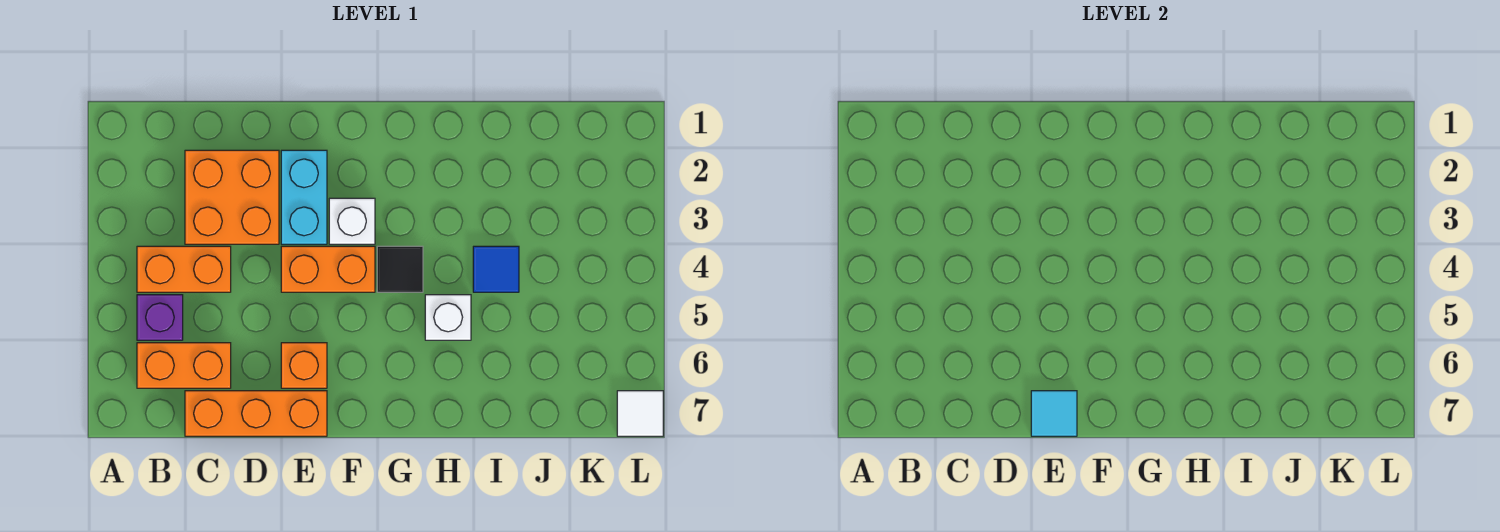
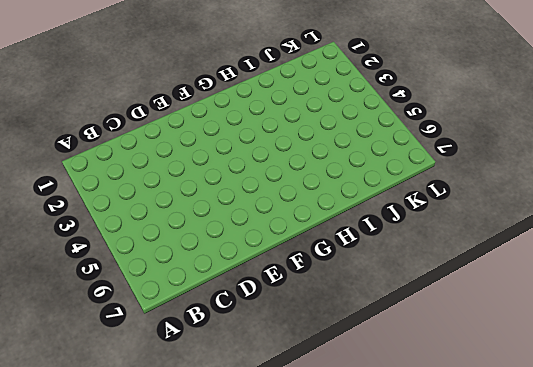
none -> orange brick B4:C4 level 1
none -> purple brick B5 level 1
none -> orange brick B6:C6 level 1

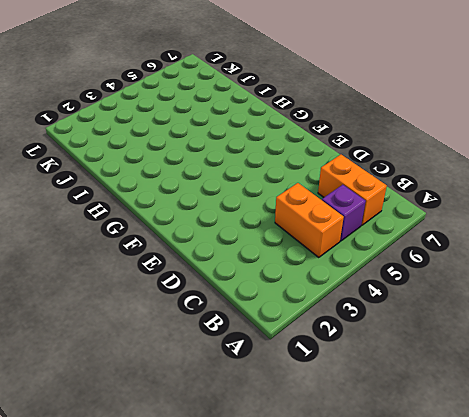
none -> orange brick C2:D3 level 1
none -> orange brick C7:E7 level 1
none -> cyan brick E2:E3 level 1

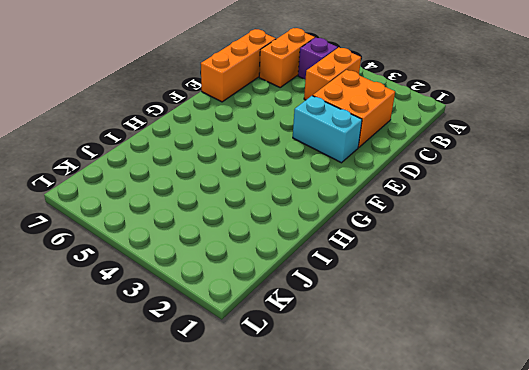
none -> orange brick E4:F4 level 1
none -> orange brick E6 level 1
none -> white brick F3 level 1

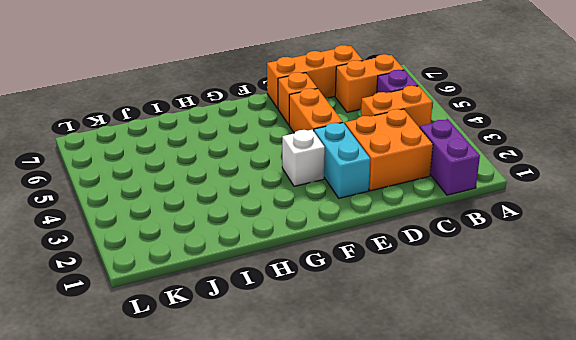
purple brick B1:B2 level 1 -> none
orange brick E4:E5 level 1 -> orange brick E4:F4 level 1
none -> black tile G4 level 1
none -> white brick H5 level 1
none -> blue tile I4 level 1

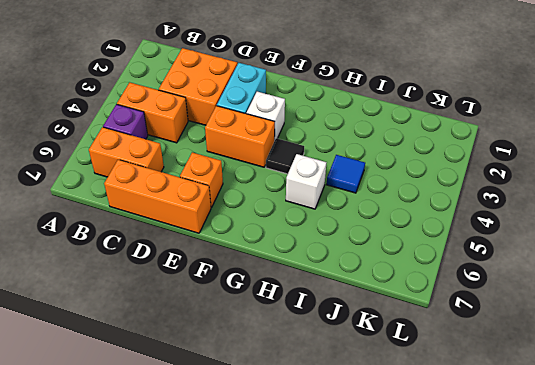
none -> white tile L7 level 1
none -> cyan tile E7 level 2

